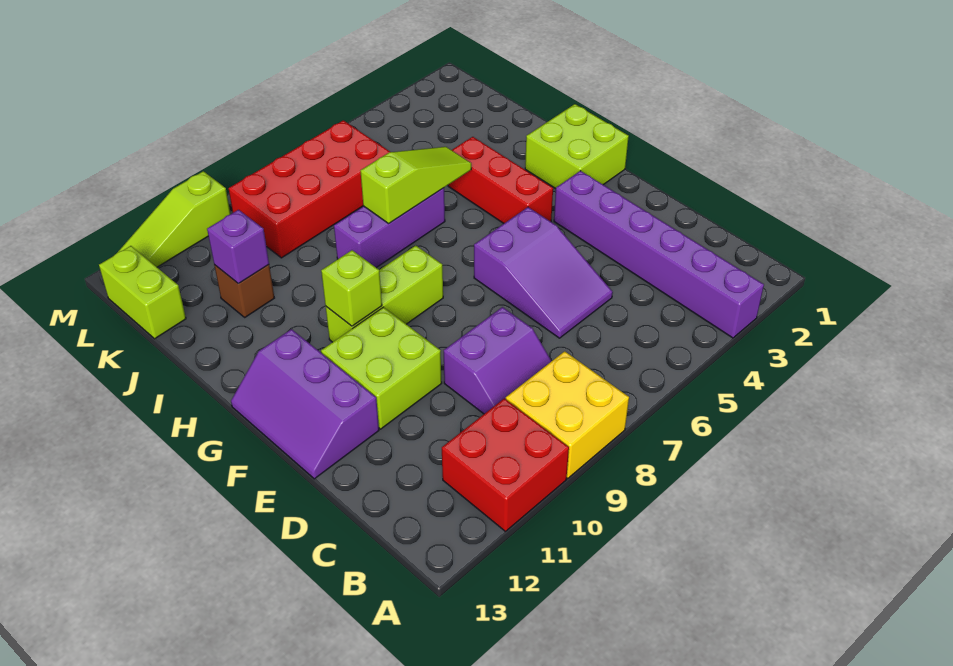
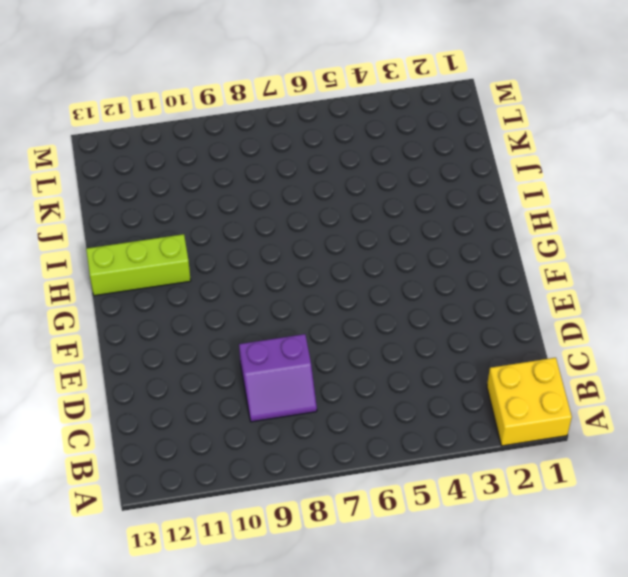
yellow brick A1:B2 level 1 -> yellow brick A8:B9 level 1
lime brick H11:H13 level 1 -> lime brick G8:G10 level 1
none -> purple brick A3:F3 level 1
none -> red brick A10:B11 level 1
none -> purple slope D5:F6 level 1 top F

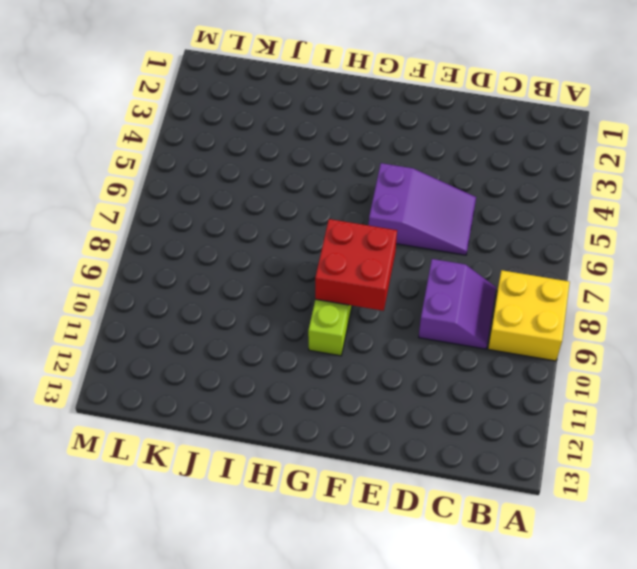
red brick F8:G9 level 2 -> red brick A10:B11 level 1
none -> purple brick A3:F3 level 1
none -> lime brick E10:F11 level 1
none -> purple slope E12:G13 level 1 top 12

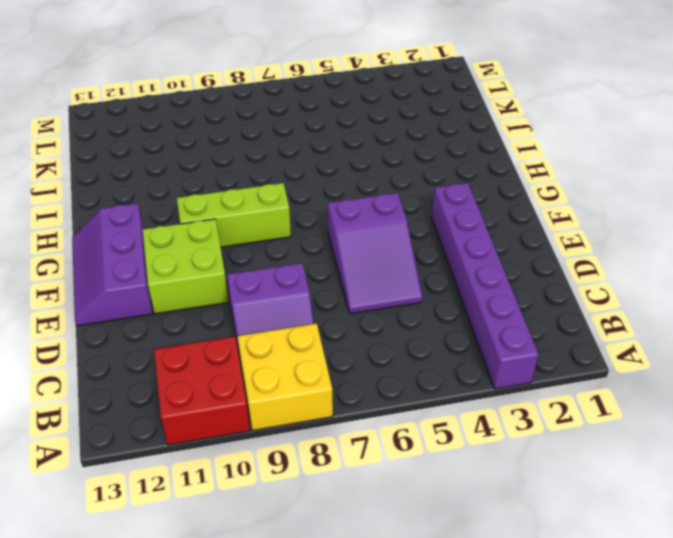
none -> lime brick G1:H2 level 1
none -> red brick G4:I4 level 1
none -> purple brick I6:I8 level 1

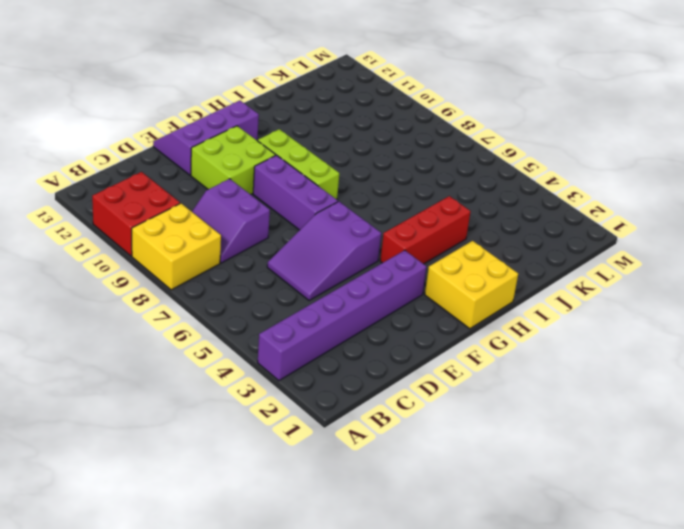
purple brick F7:F9 level 1 -> purple brick I6:I8 level 1
yellow brick G1:H2 level 1 -> lime brick G1:H2 level 1
none -> brown brick J11 level 1
none -> red brick K6:L9 level 1
none -> lime brick K13:L13 level 1

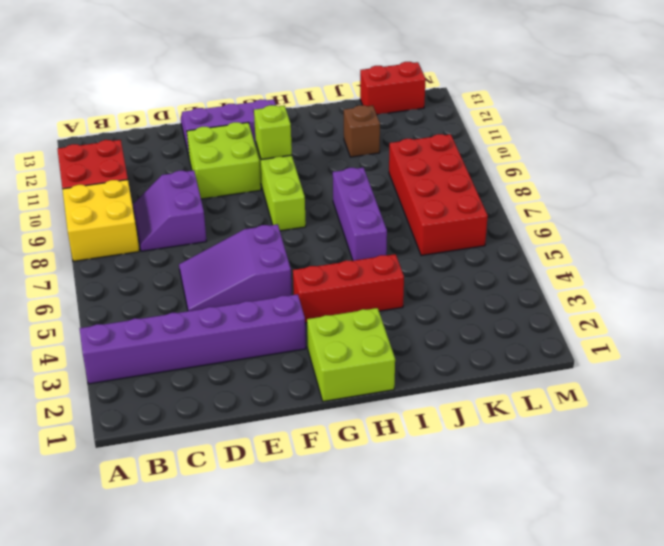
red brick K13:L13 level 1 -> lime brick K13:L13 level 1
none -> lime slope M10:M12 level 1 top 10
none -> lime slope I5:I7 level 2 top 7
none -> purple brick J11 level 2

